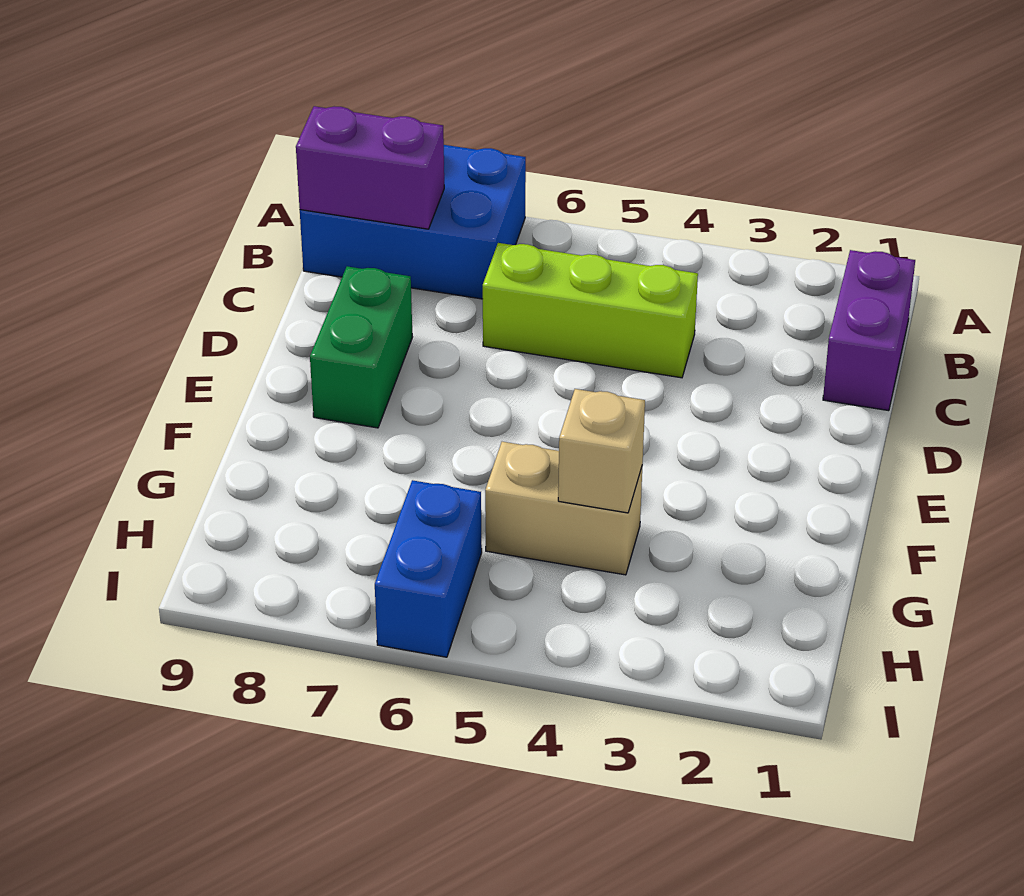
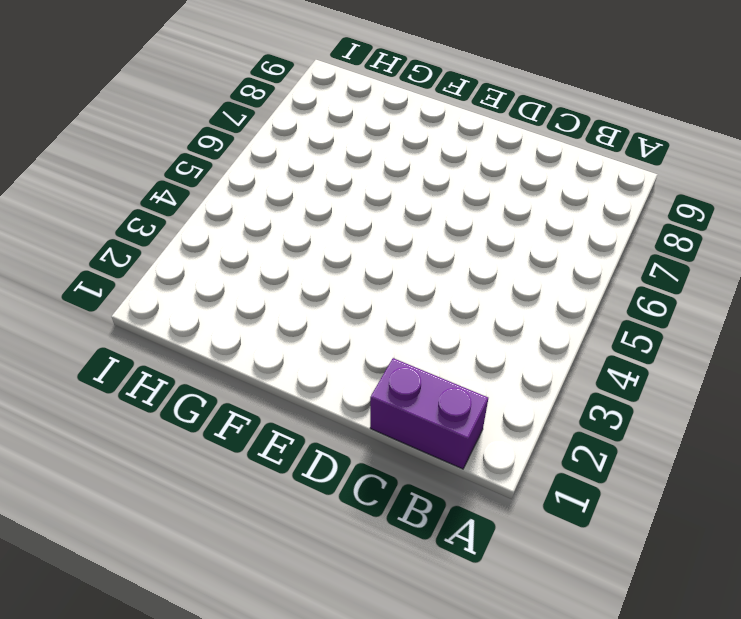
none -> blue brick A7:B9 level 1
none -> lime brick C4:C6 level 1

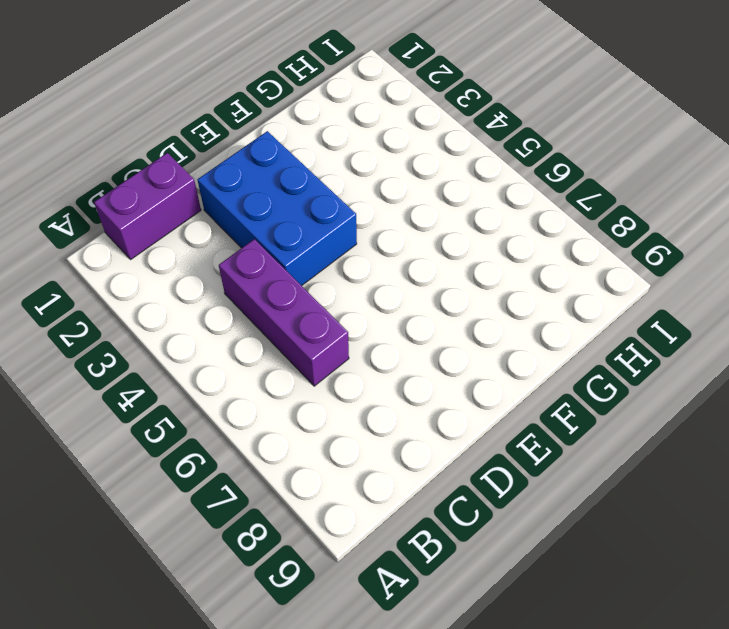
purple brick C4:C6 level 1 -> lime brick C4:C6 level 1
blue brick D2:E4 level 1 -> blue brick A7:B9 level 1
none -> green brick D8:E8 level 1
none -> tan brick G4:G5 level 1

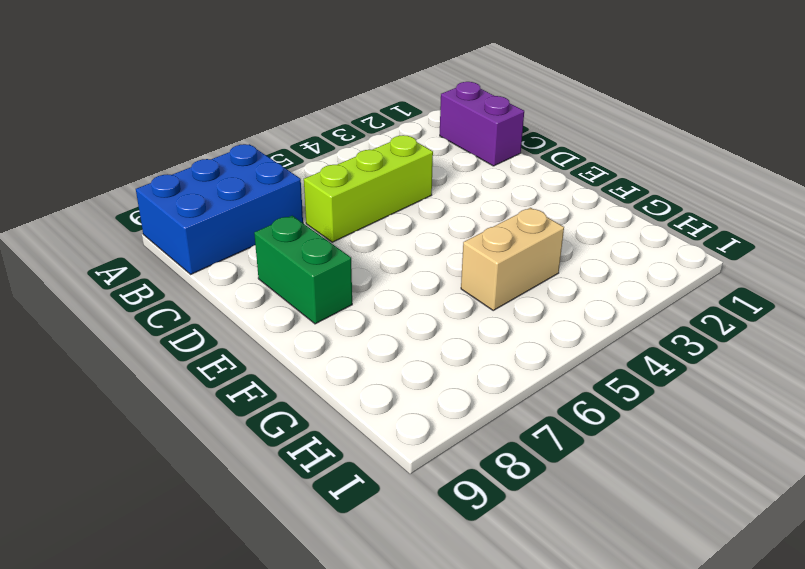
none -> blue brick H6:I6 level 1
none -> purple brick B8:B9 level 2

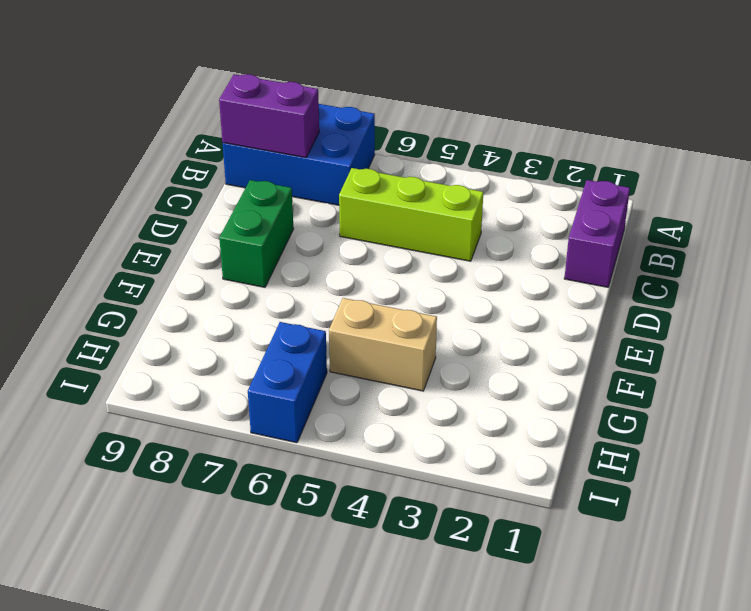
none -> tan brick G4 level 2

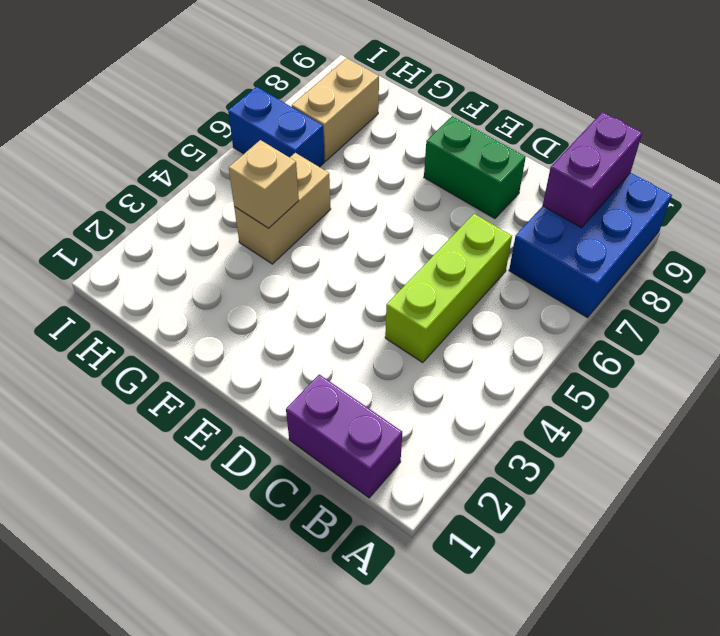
tan brick H7:H8 level 1 -> none

